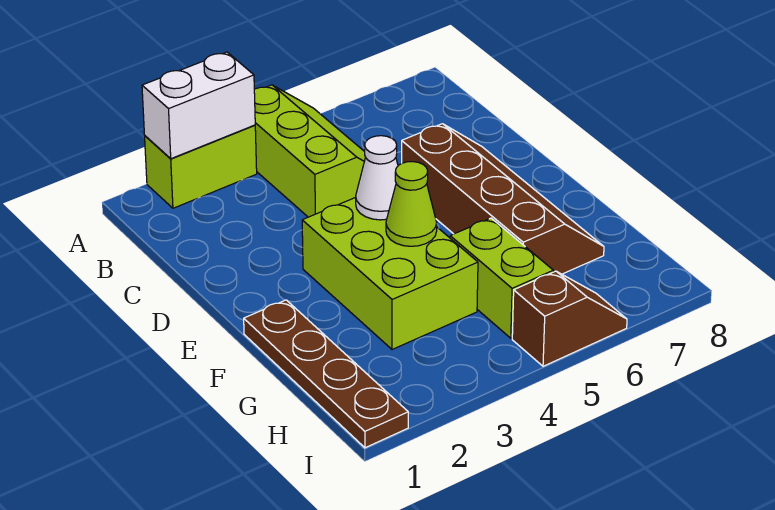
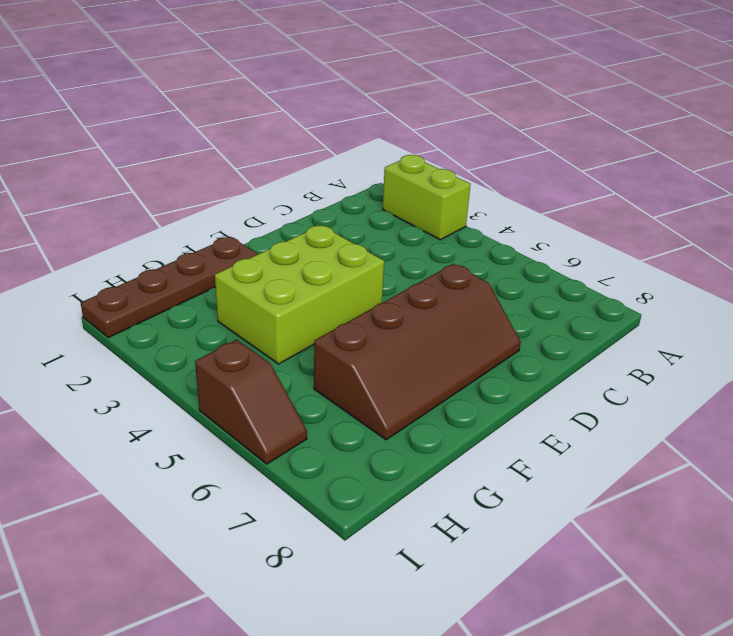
none -> lime slope A4:C5 level 1 top 4
none -> lime brick G5:H5 level 1

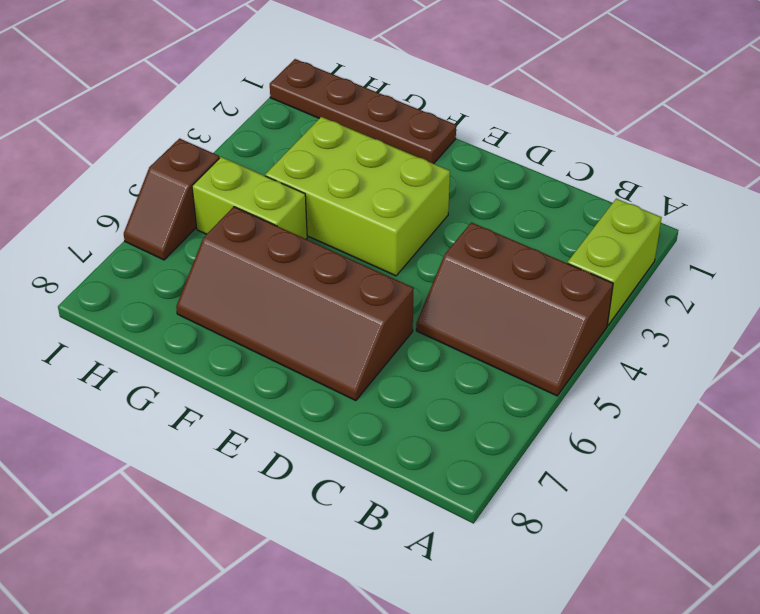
brown slope A4:C5 level 1 top 4 -> lime slope A4:C5 level 1 top 4
none -> white brick A2:A3 level 2
none -> white cone E4 level 2

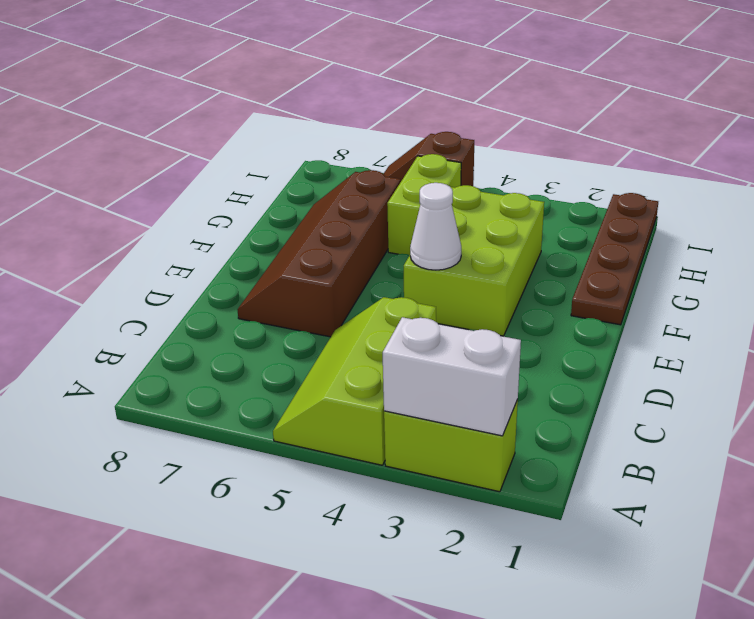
none -> lime cone F4 level 2

